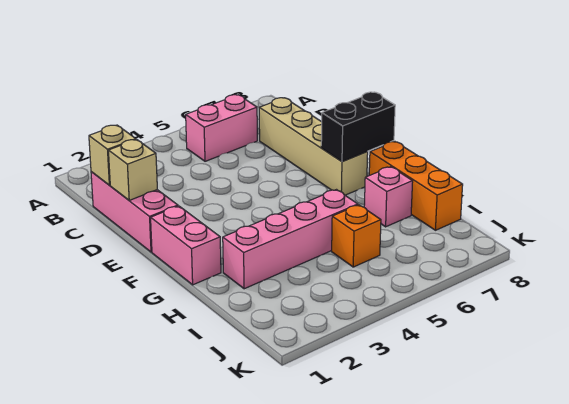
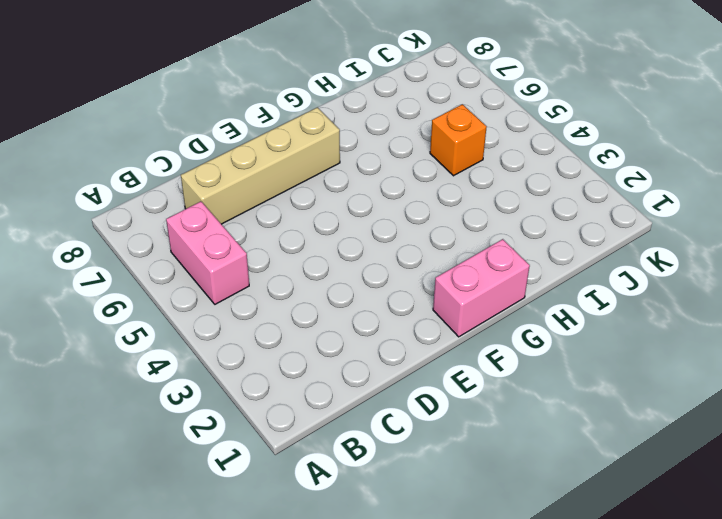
none -> pink brick C1:E1 level 1
none -> orange brick G8:I8 level 1

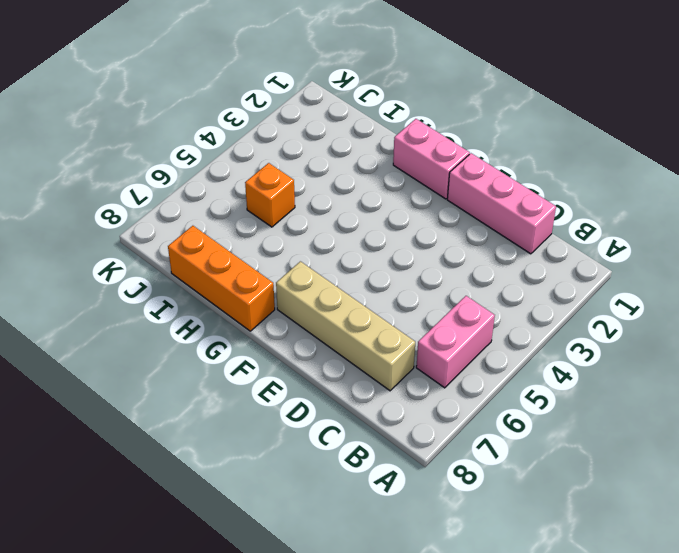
none -> pink brick H2:H5 level 1
none -> pink brick H7 level 1

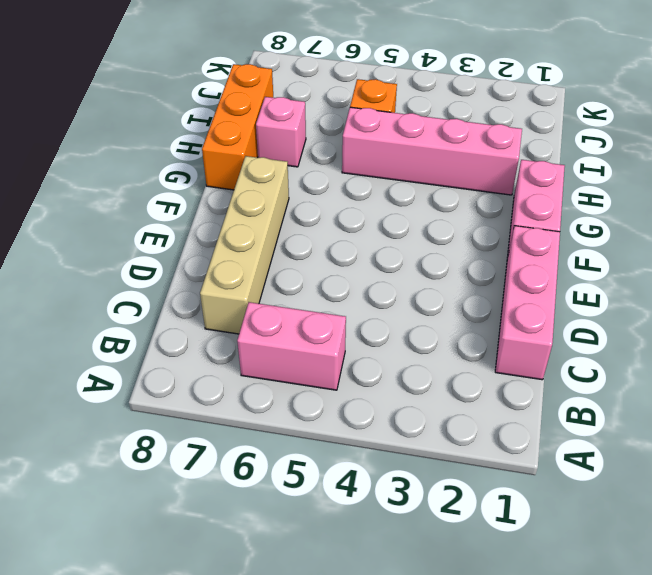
none -> tan brick C1 level 2
none -> tan brick D1 level 2

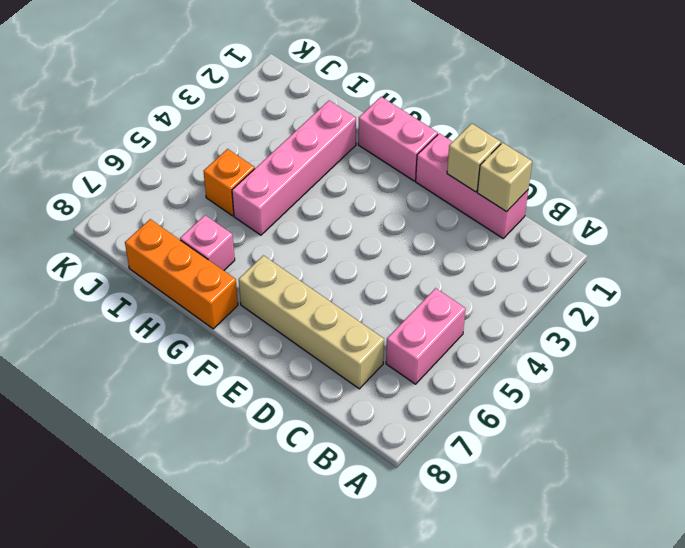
none -> black brick F7:F8 level 2

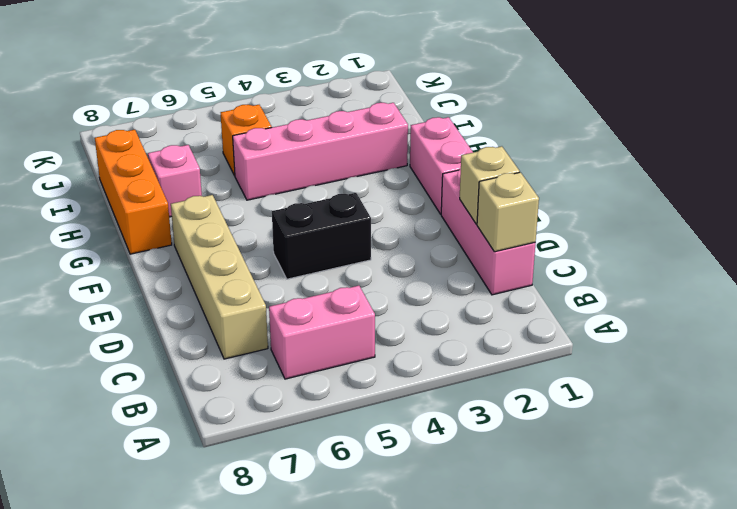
black brick E4:E5 level 1 -> black brick F7:F8 level 2

